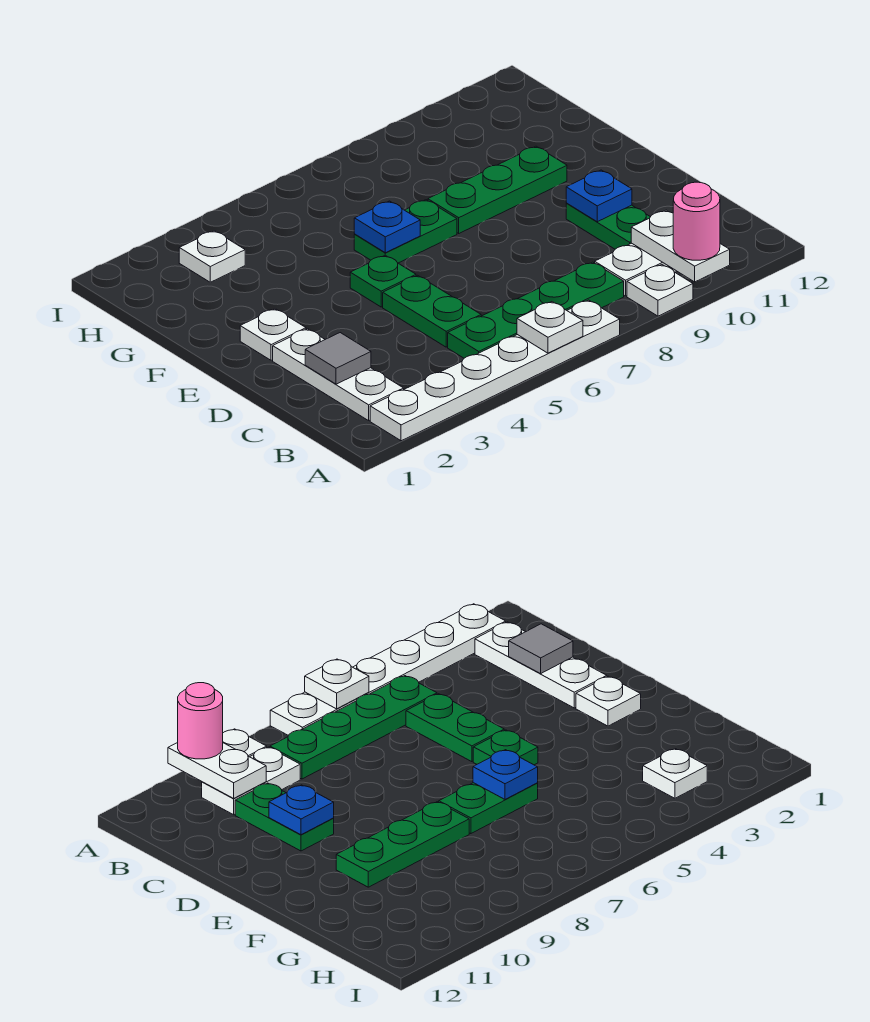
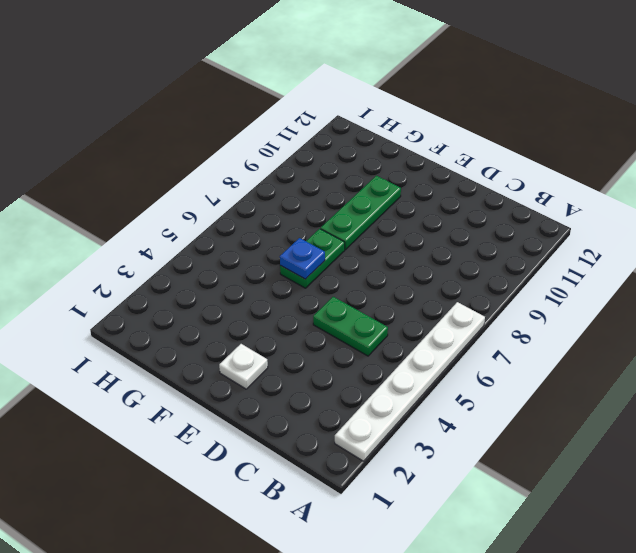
none -> white plate A9 level 1
none -> white plate B2:D2 level 1
none -> green plate B5:B8 level 1

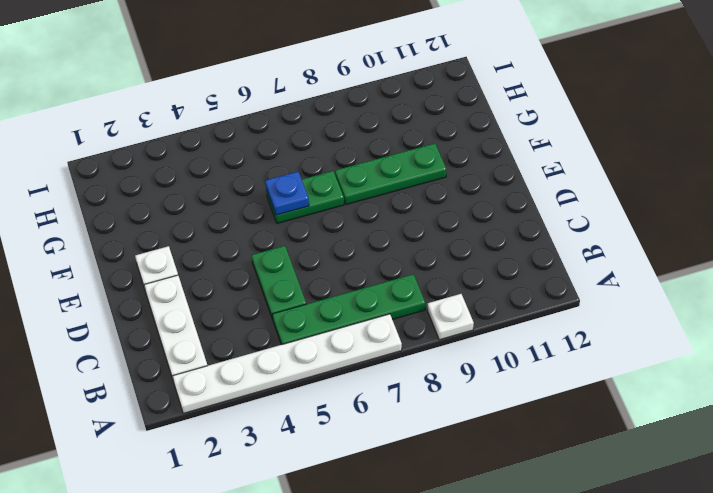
none -> white plate B9:B10 level 1
none -> green plate C10:D10 level 1
none -> green plate E5 level 1

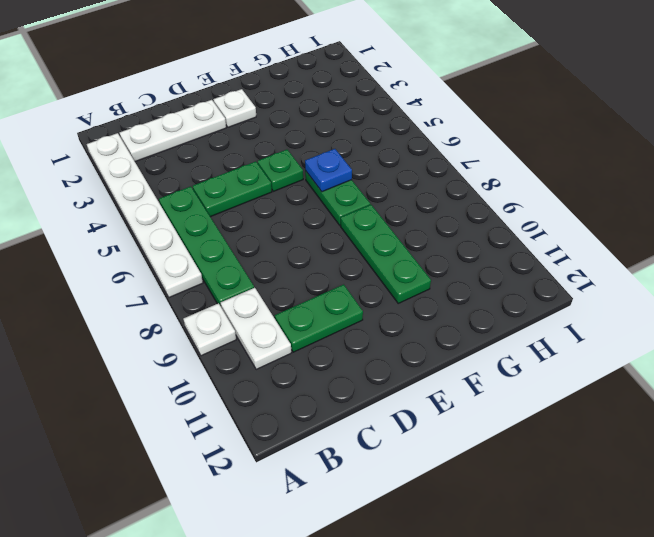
none -> white plate H3 level 1
none -> white plate A6 level 2
none -> white plate A10:B10 level 2

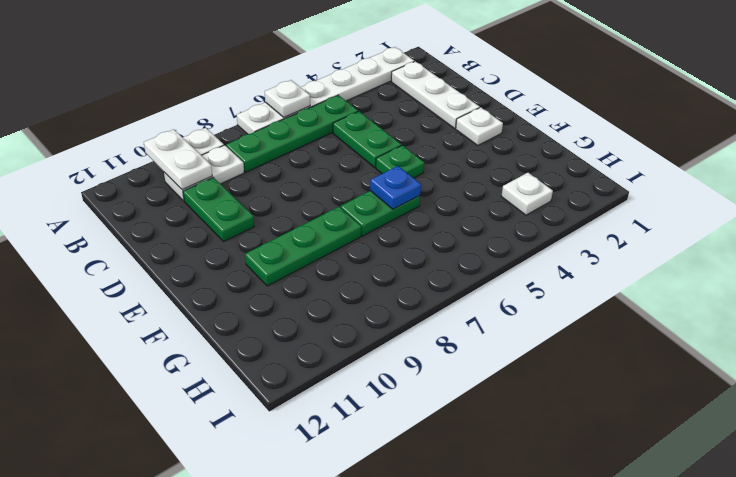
none -> grey tile C2 level 2
none -> blue plate D10 level 2
none -> pink round brick A10 level 3

